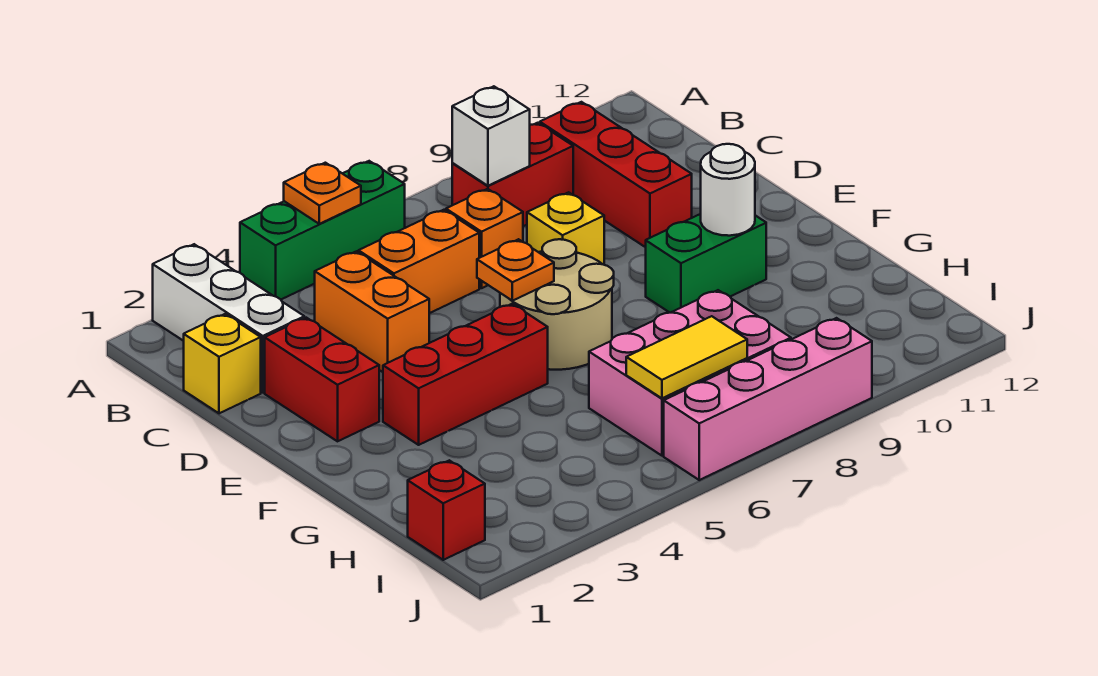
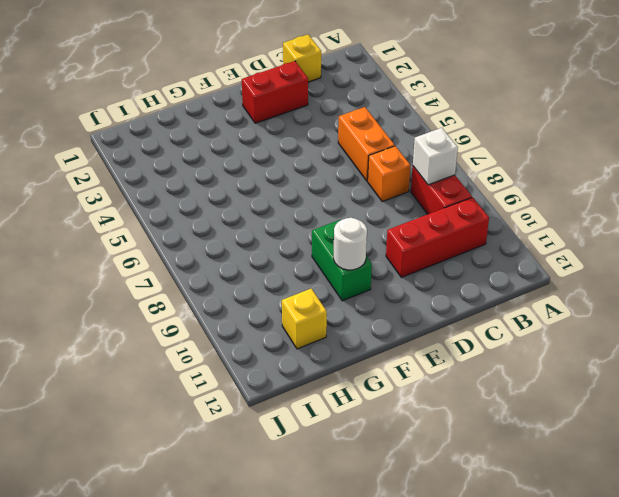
yellow brick H11 level 1 -> yellow brick D8 level 1
none -> white brick A2:C2 level 1
none -> green brick A4:A6 level 1
none -> orange brick C4:D4 level 1

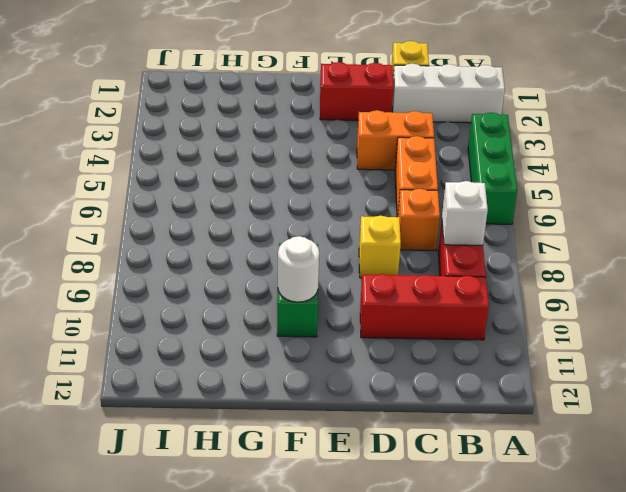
none -> tan round brick E6:F7 level 1
none -> red brick F3:F5 level 1
none -> pink brick H6:I8 level 1

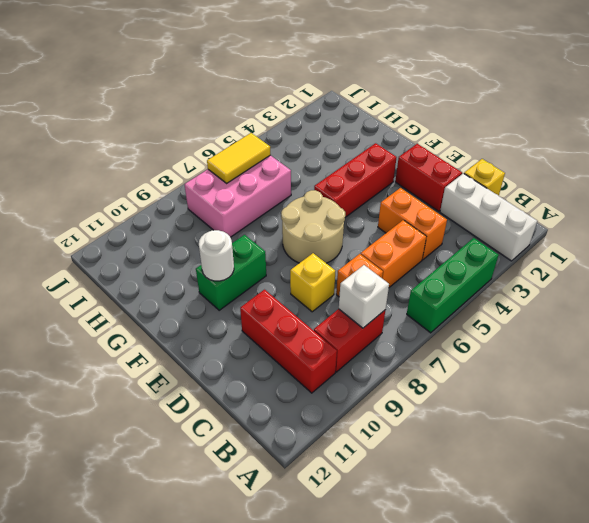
none -> red brick I1 level 1
none -> pink brick J6:J9 level 1
none -> orange plate A5 level 2

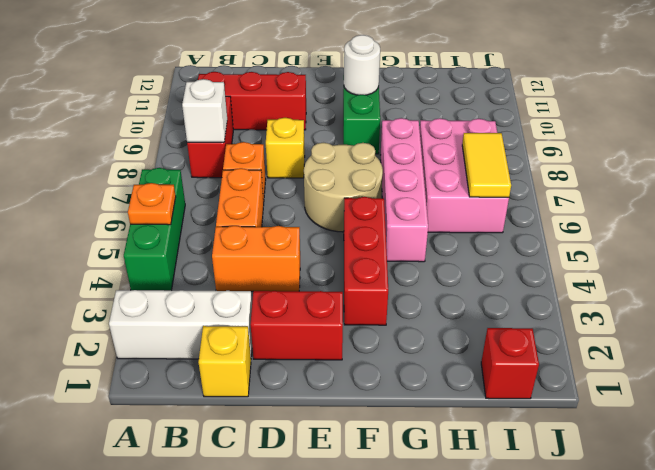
pink brick G5:G8 level 1 -> pink brick J6:J9 level 1
none -> orange plate E6 level 2

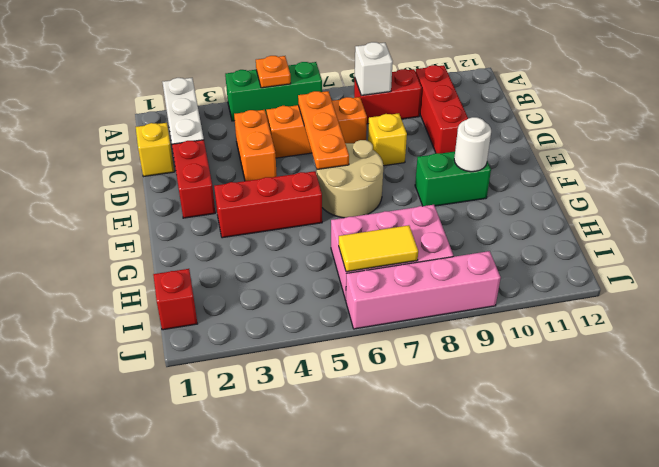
orange plate C6:E6 level 2 -> orange plate E6 level 2

